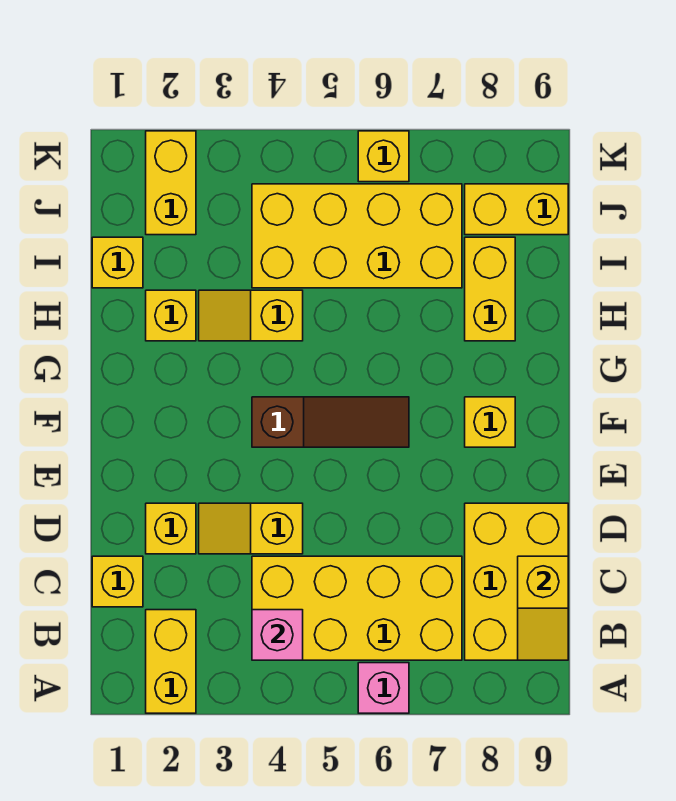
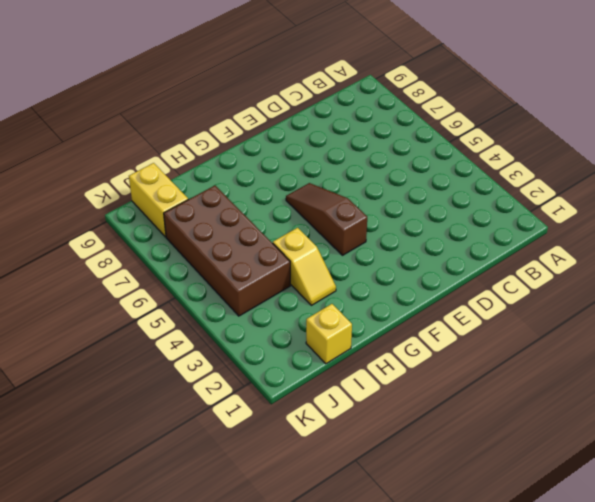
brown brick I4:J7 level 1 -> yellow brick I4:J7 level 1
none -> yellow brick A2:B2 level 1
none -> pink brick A6 level 1
none -> yellow brick B4:C7 level 1

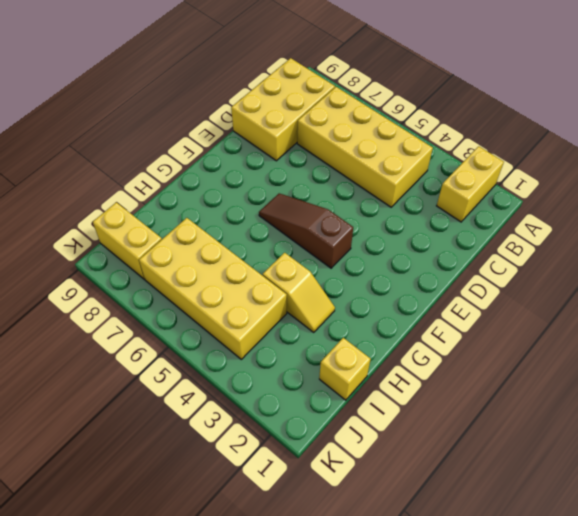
none -> pink brick A6 level 1
none -> yellow brick C1 level 1
none -> yellow brick D2 level 1

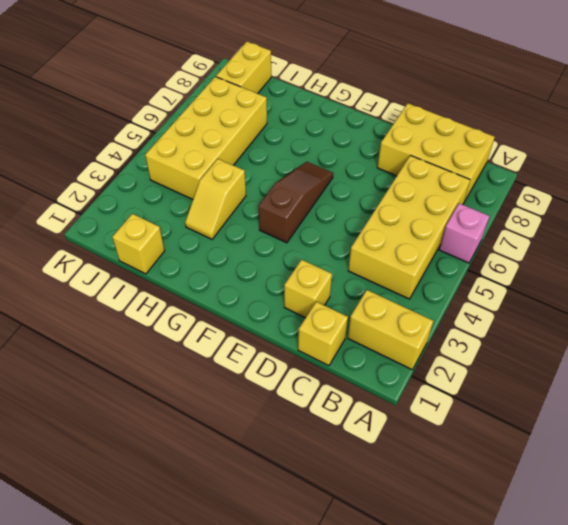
none -> yellow slope D3:D4 level 1 top 4
none -> yellow brick F8 level 1
none -> yellow brick H2 level 1

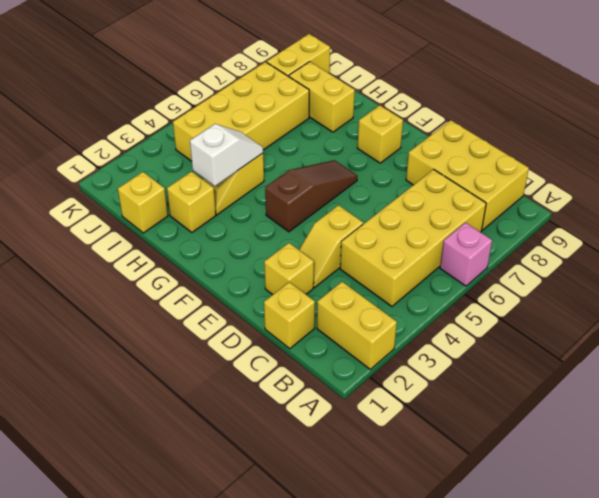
white slope H3:H4 level 2 top 3 -> none
none -> yellow brick J2:K2 level 1
none -> yellow brick K6 level 1
none -> pink brick B4 level 2

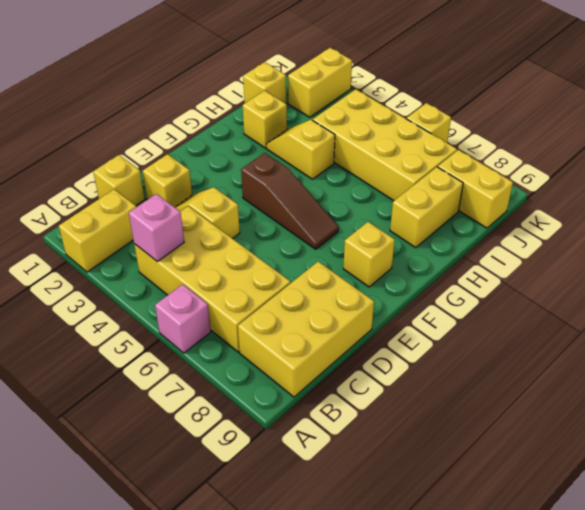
none -> yellow slope B9:C9 level 2 top C

